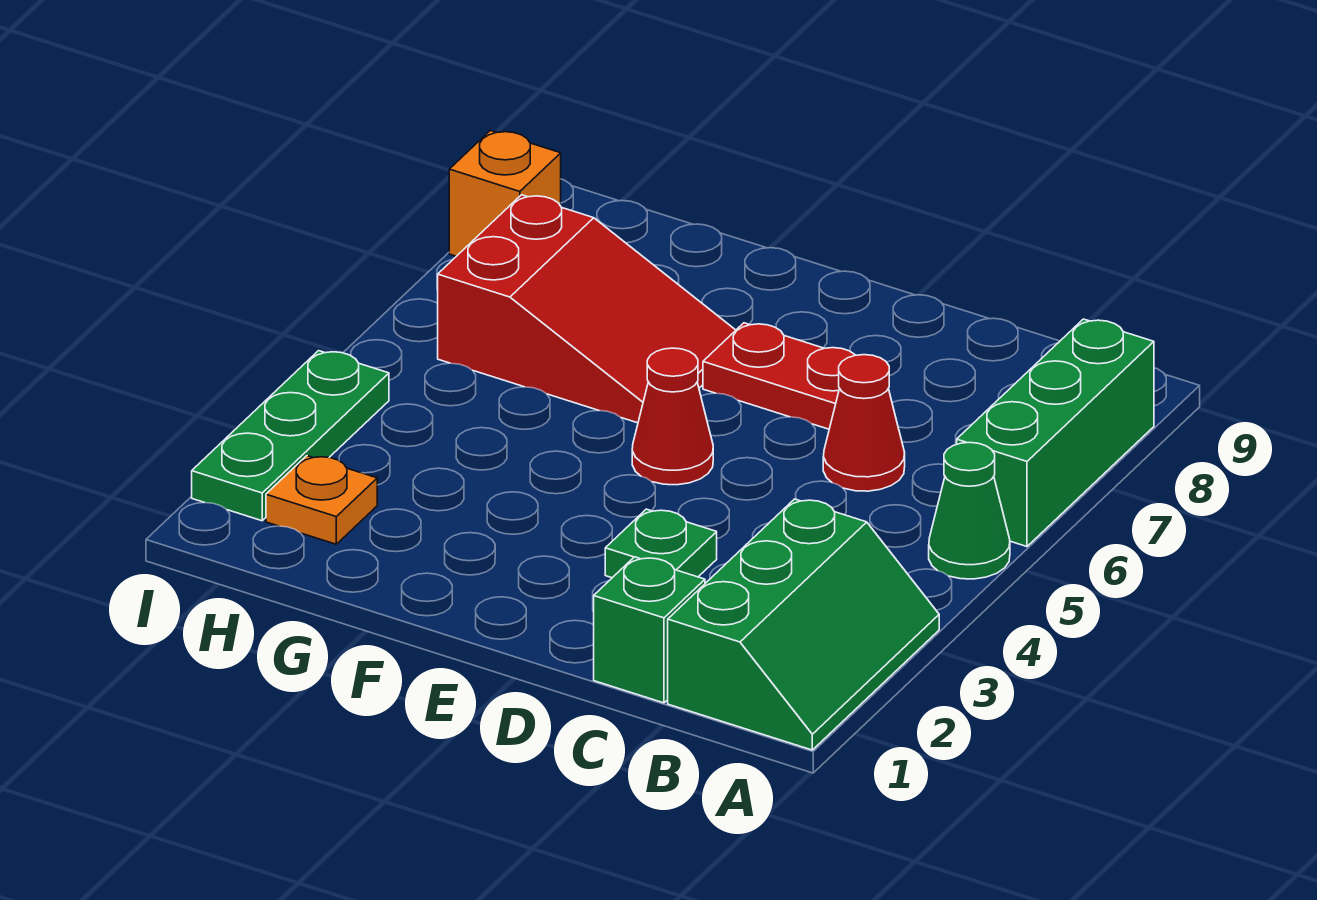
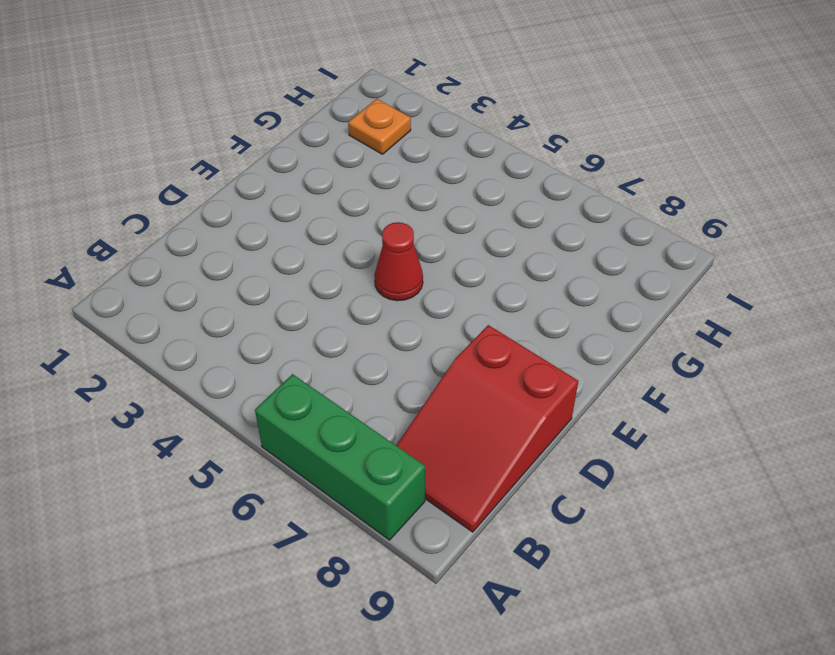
red slope B8:D9 level 1 top D -> red slope F6:H7 level 1 top H
none -> green slope A1:B3 level 1 top B
none -> green cone A5 level 1
none -> green brick C1 level 1

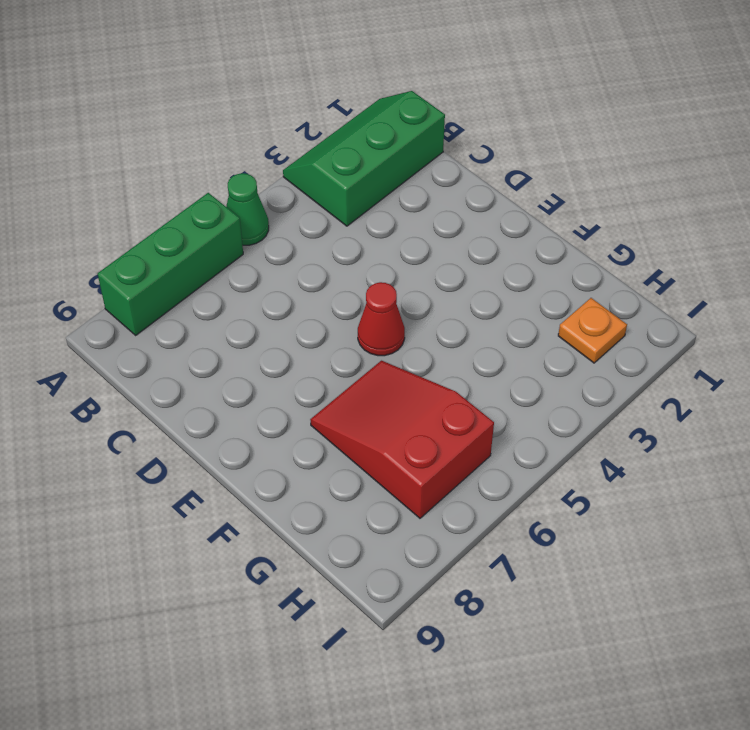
none -> green brick C1 level 1
none -> red cone C6 level 1
none -> green plate D3 level 1

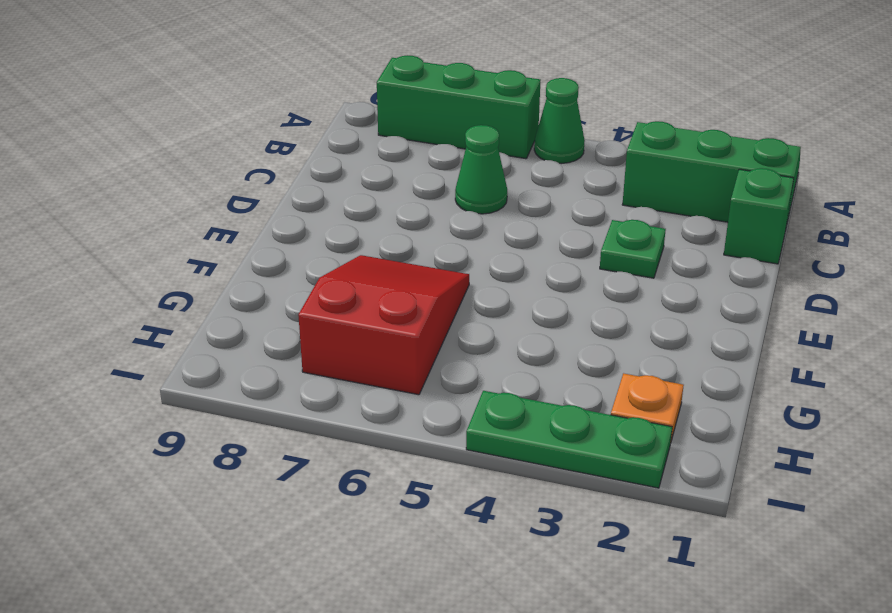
green cone C6 level 1 -> red cone C6 level 1
none -> red plate D7:E7 level 1
none -> red cone E5 level 1
none -> orange brick I8 level 1

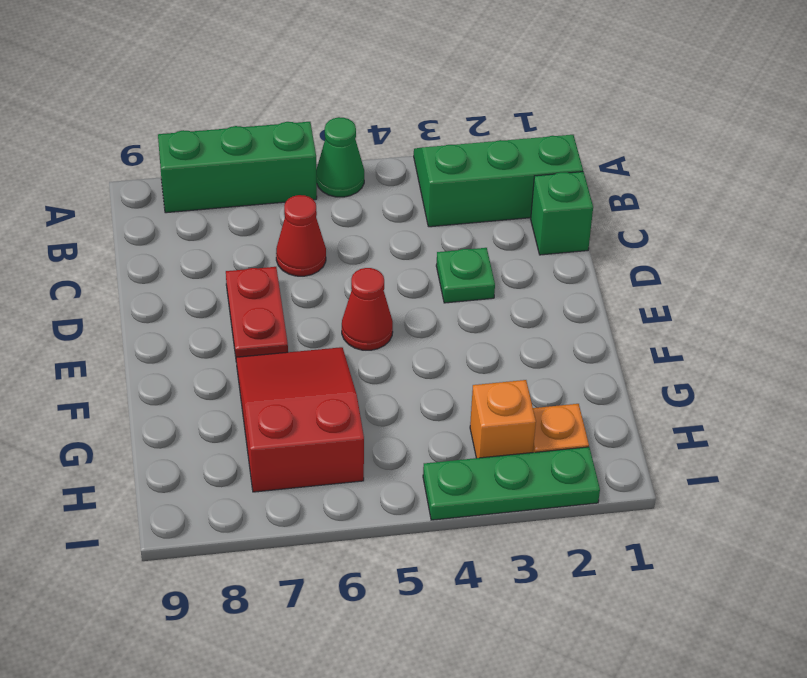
orange brick H3 level 1 -> orange brick I8 level 1

